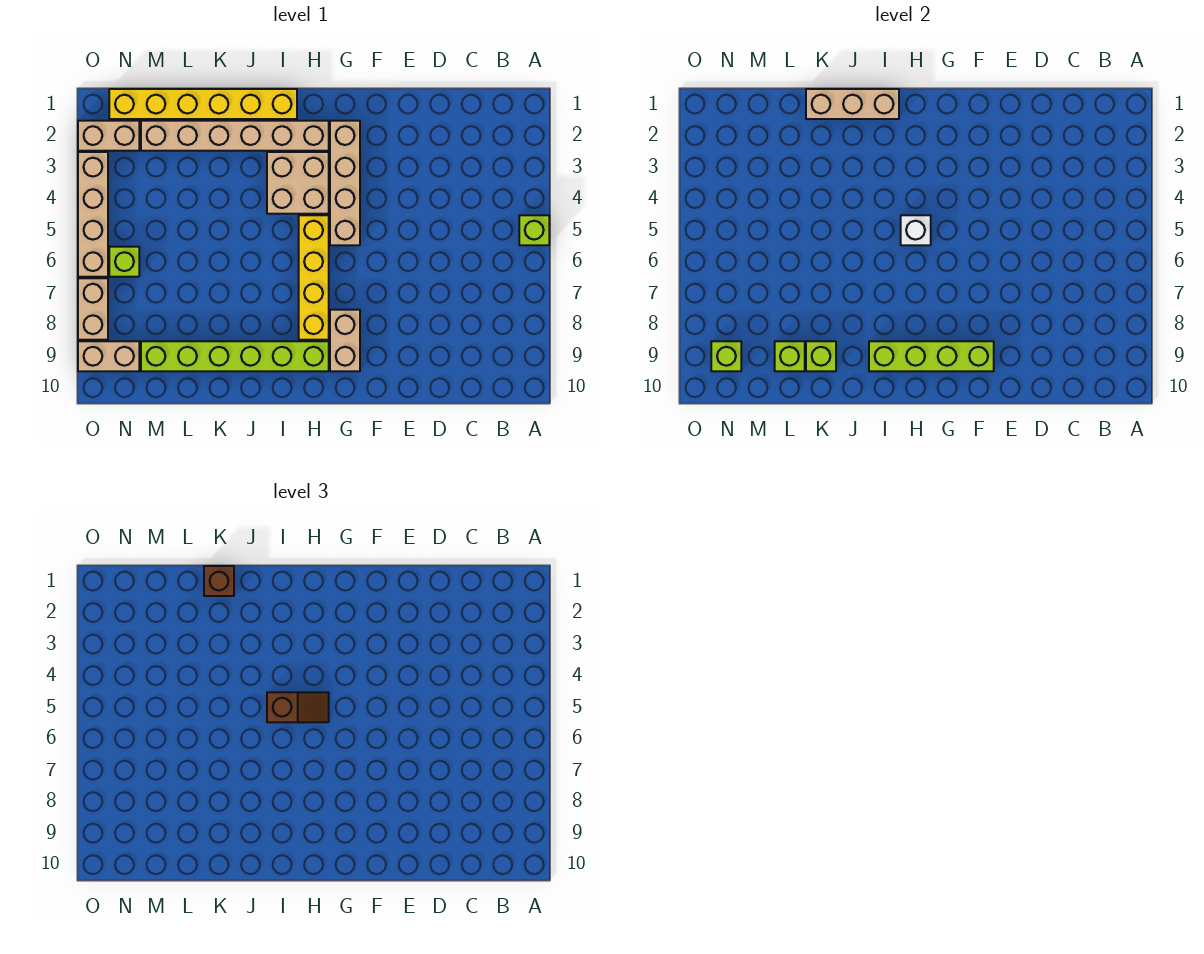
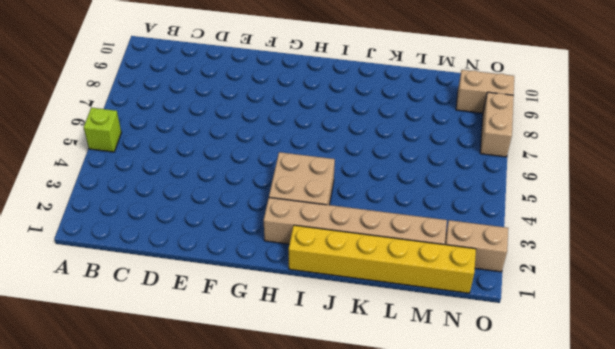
none -> tan brick G2:G5 level 1
none -> tan brick G8:G9 level 1
none -> yellow brick H5:H8 level 1

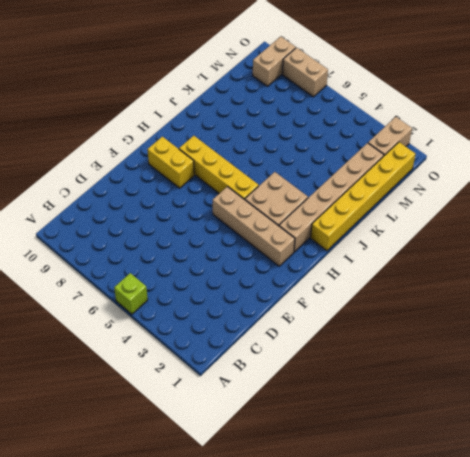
yellow brick G8:G9 level 1 -> tan brick G8:G9 level 1
none -> lime brick H9:M9 level 1
none -> lime brick N6 level 1
none -> tan brick O3:O6 level 1

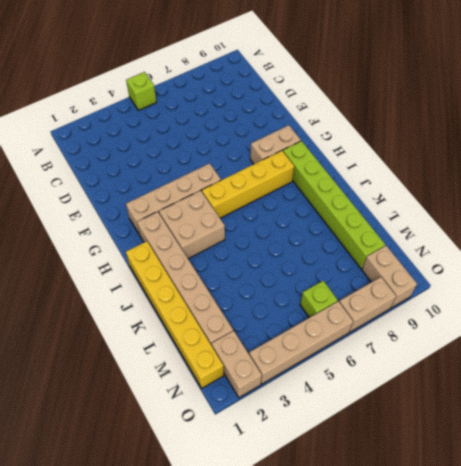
none -> lime brick F9:I9 level 2
none -> white brick H5 level 2
none -> tan brick I1:K1 level 2

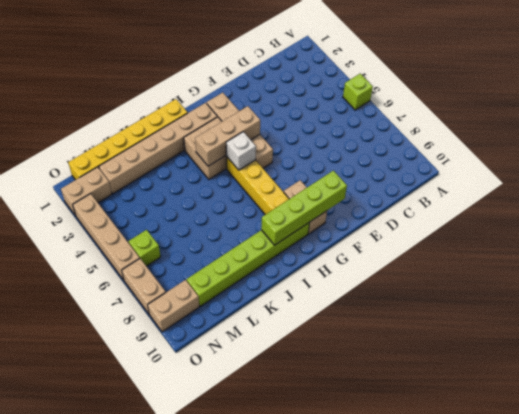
tan brick G4:I4 level 2 -> tan brick I1:K1 level 2
none -> lime brick K9 level 2
none -> lime brick L9 level 2
none -> lime brick N9 level 2

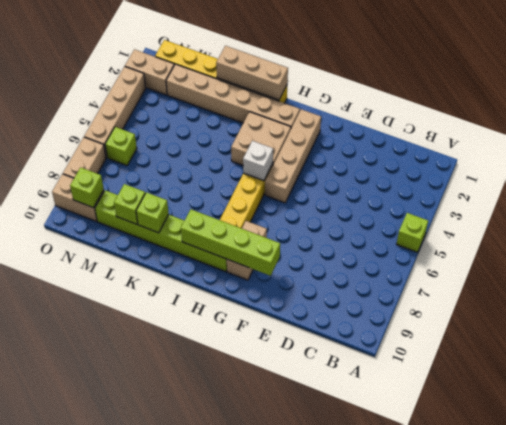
none -> brown slope H5:I5 level 3 top I
none -> brown brick K1 level 3

